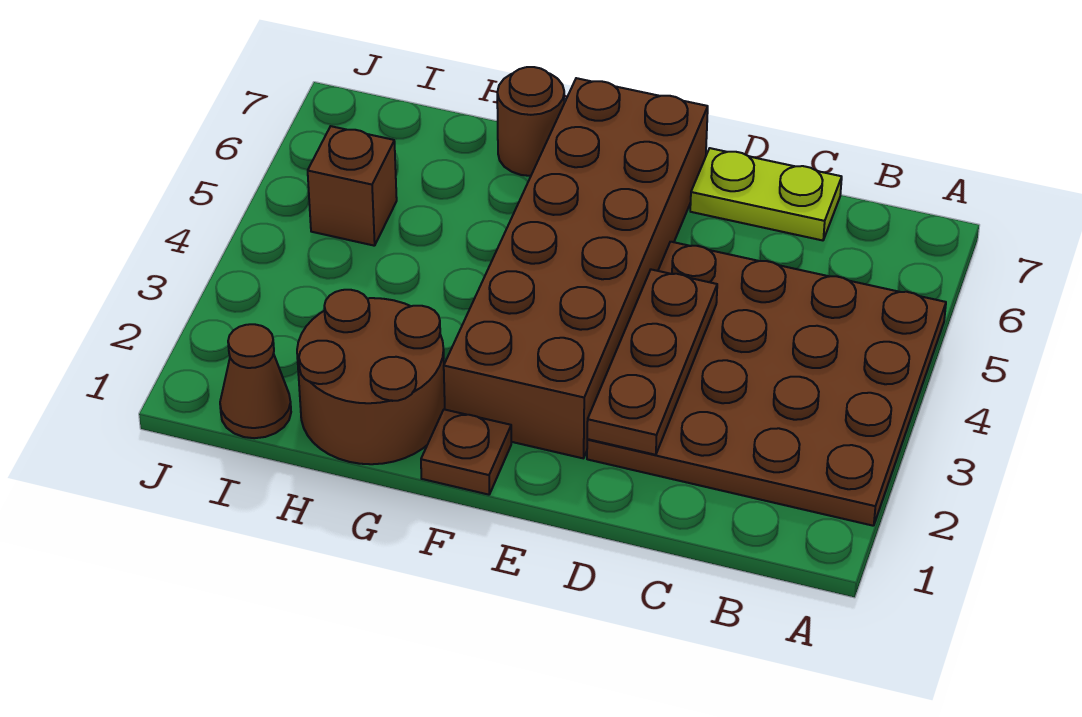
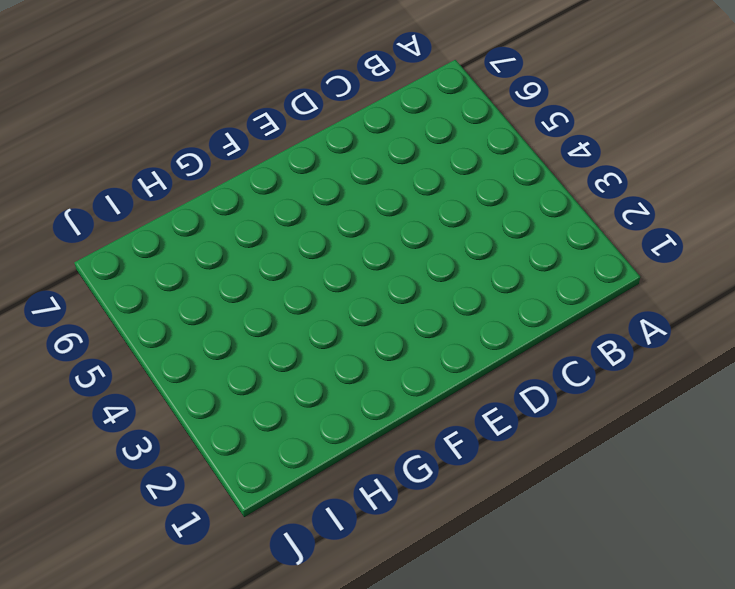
none -> brown plate A2:D5 level 1
none -> lime plate C7:D7 level 1

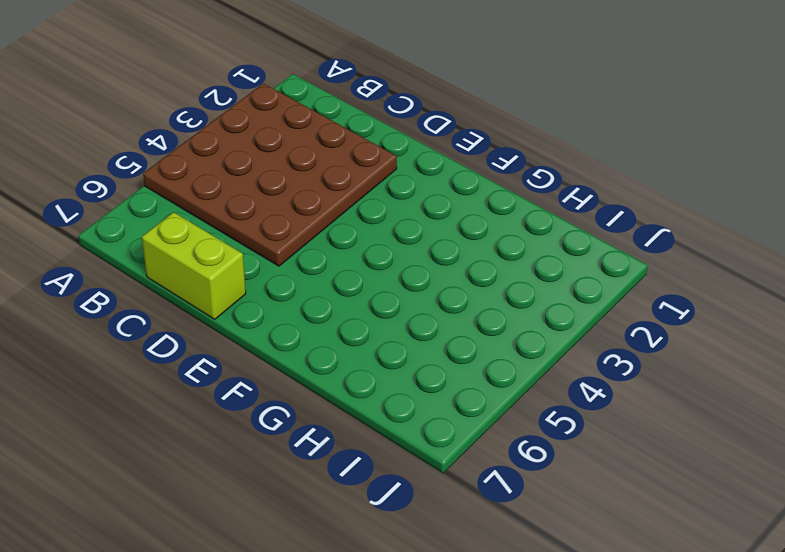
lime brick C7:D7 level 1 -> lime plate C7:D7 level 1
none -> brown brick E2:F7 level 1
none -> brown plate F1 level 1

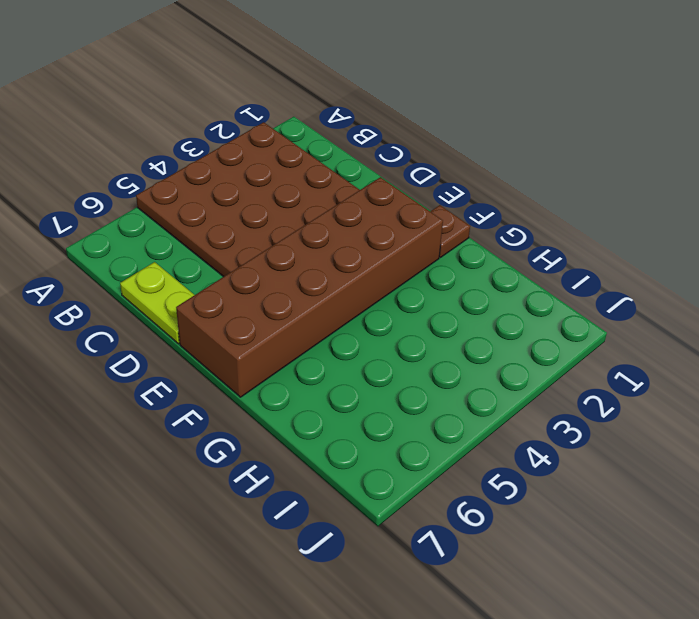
none -> brown round brick G1:H2 level 1
none -> brown round brick G7 level 1

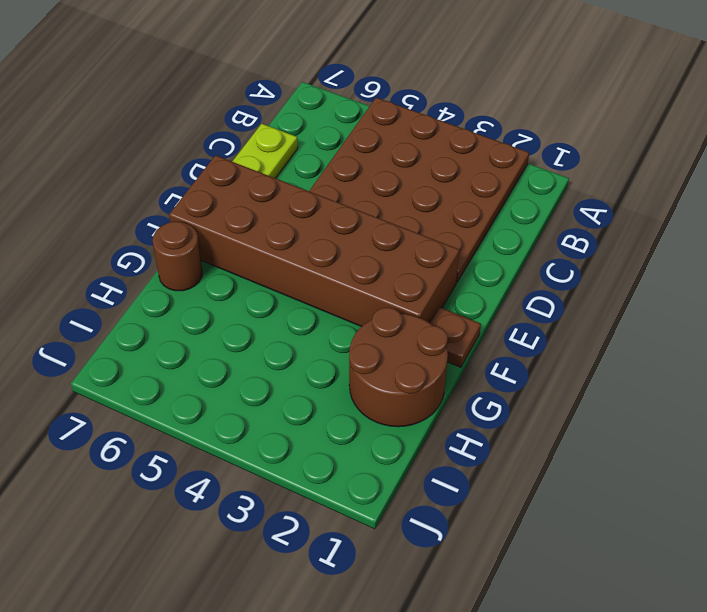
none -> brown cone I1 level 1
none -> brown brick I5 level 1

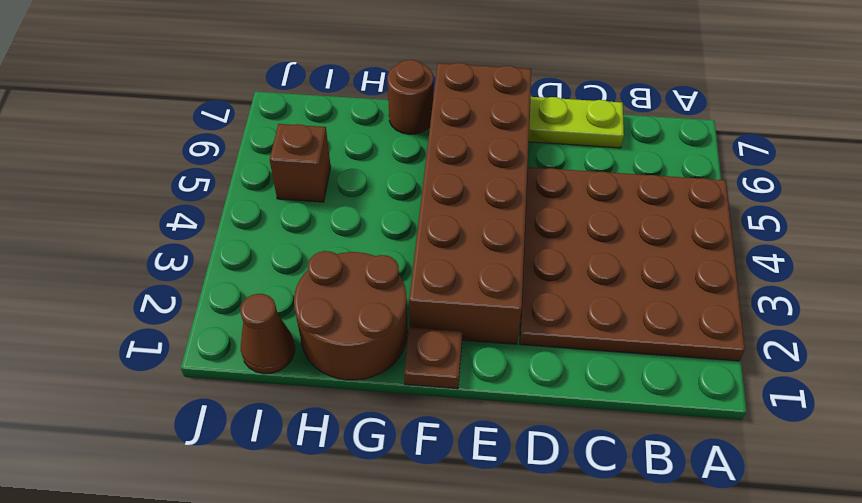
none -> brown plate D2:D4 level 2

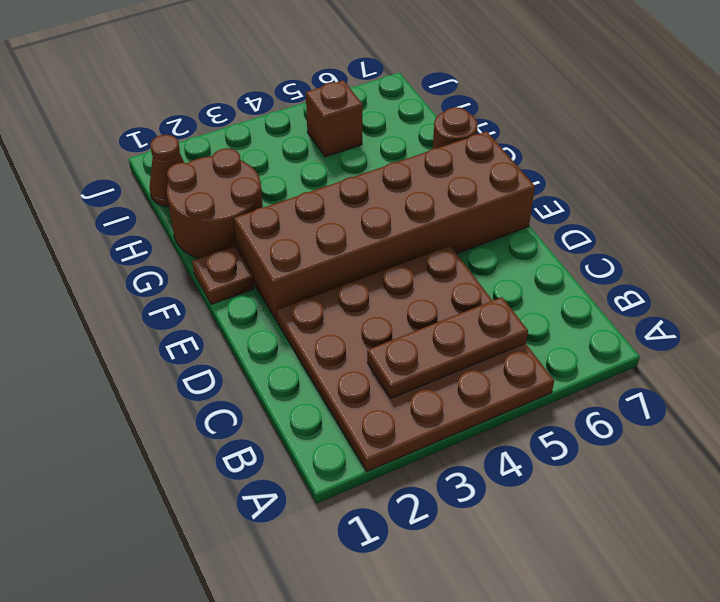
brown plate B3:B5 level 2 -> brown plate D2:D4 level 2
none -> lime plate C7:D7 level 1

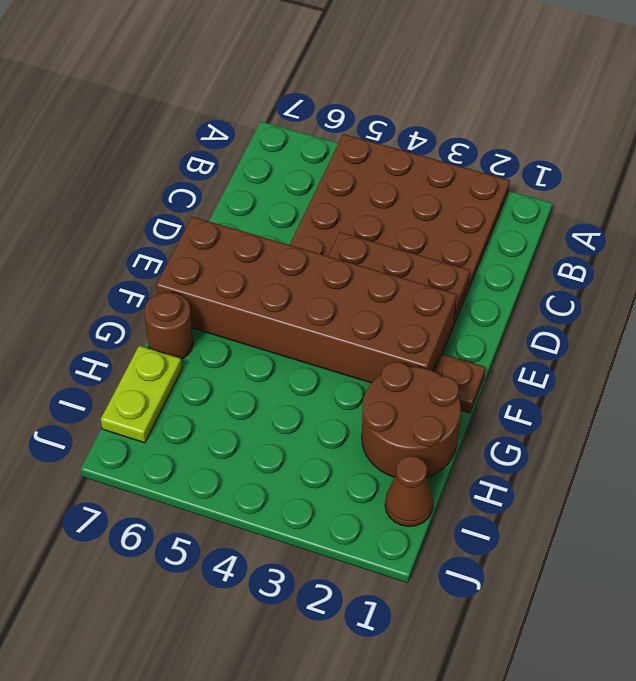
lime plate H7:I7 level 1 -> lime plate C7:D7 level 1
none -> brown brick I5 level 1

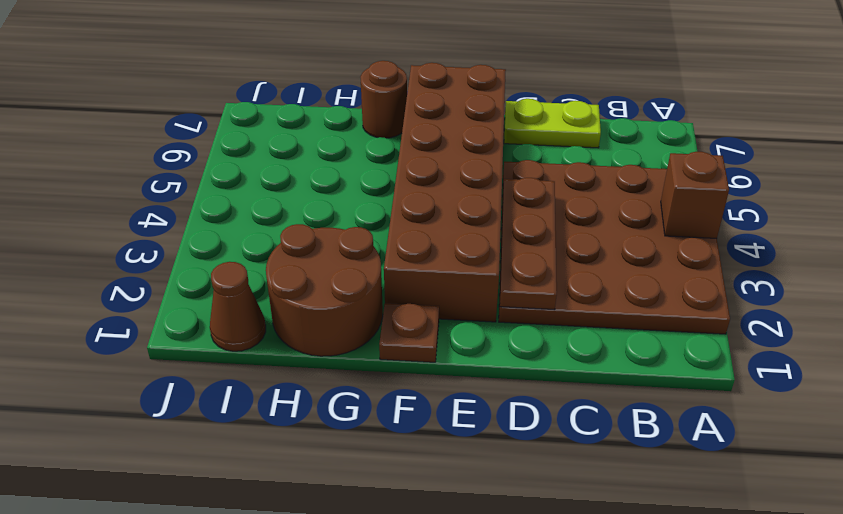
brown brick A4 level 2 -> brown brick I5 level 1

